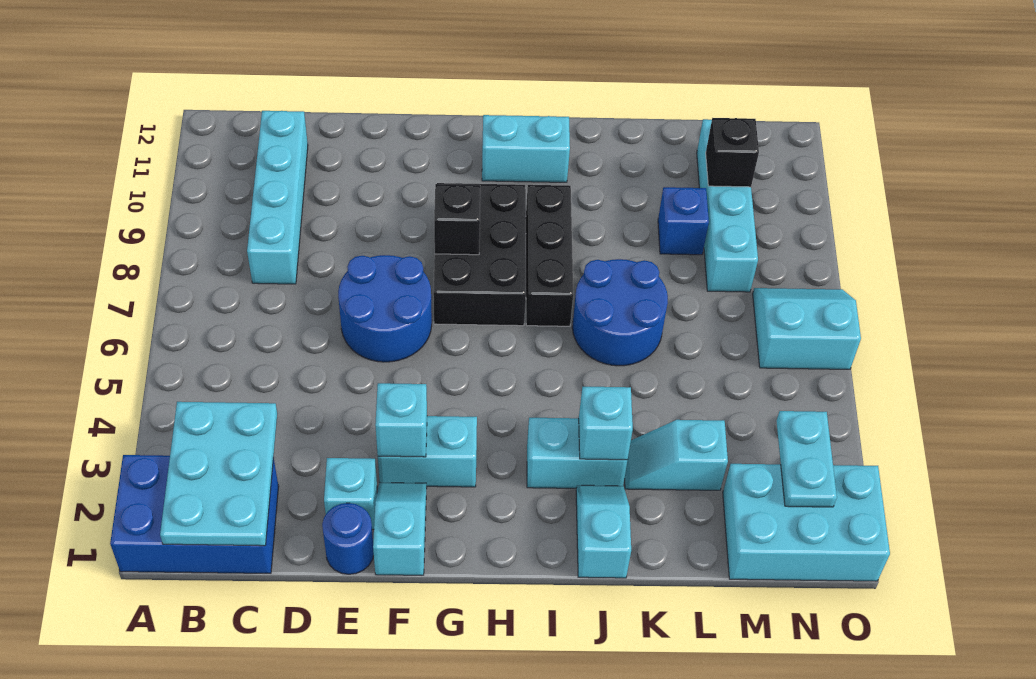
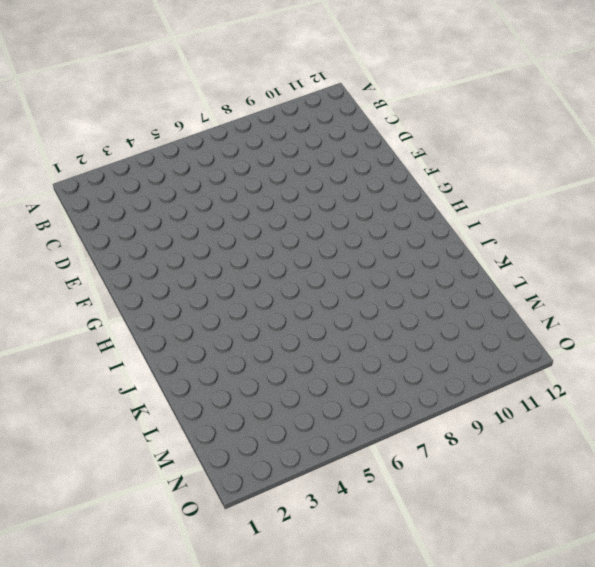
none -> blue brick A1:C2 level 1
none -> cyan brick C8:C11 level 1
none -> blue round brick E1 level 1

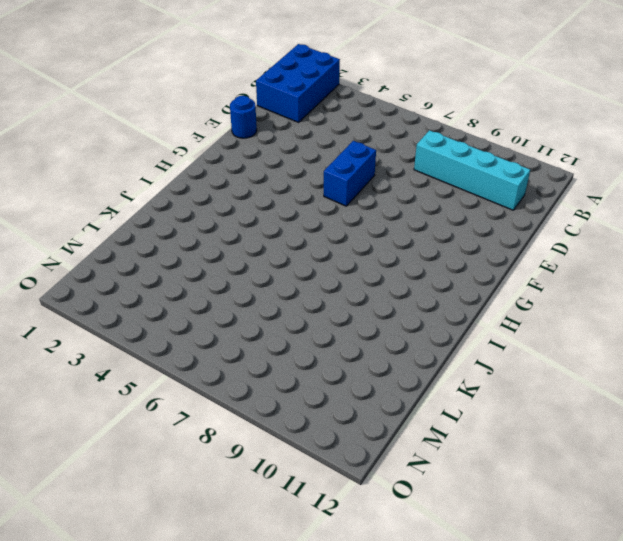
blue brick E6:F6 level 1 -> blue round brick E6:F7 level 1
none -> cyan brick E2 level 1
none -> cyan slope F1:F2 level 1 top 1
none -> cyan brick F3:G3 level 1

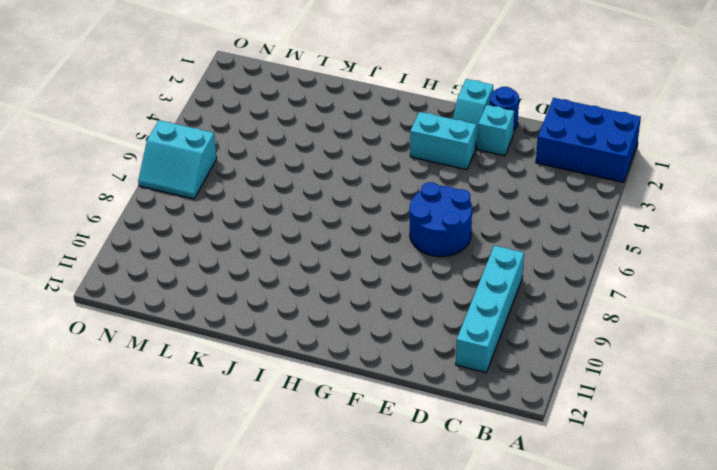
none -> black brick G7:H9 level 1
none -> cyan brick H11:I11 level 1
none -> cyan brick I3:J3 level 1

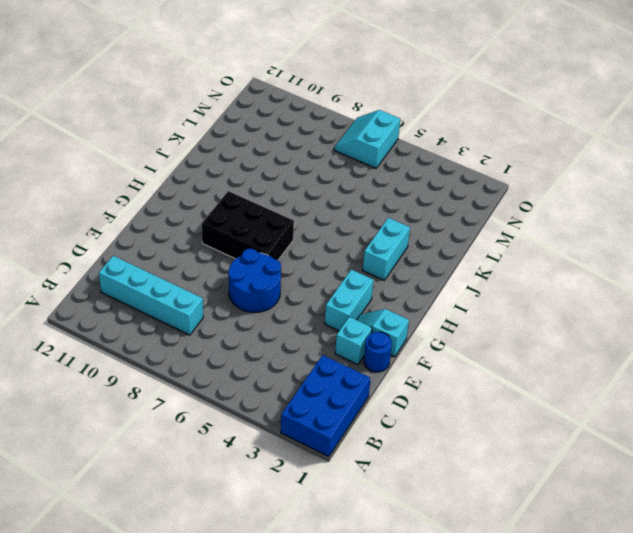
none -> cyan brick H11:I11 level 1
none -> black brick I7:I9 level 1
none -> cyan slope J1:J2 level 1 top 1

